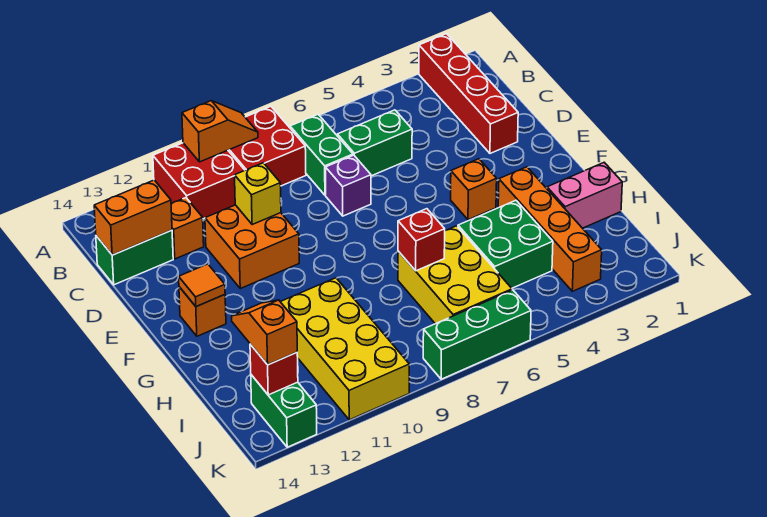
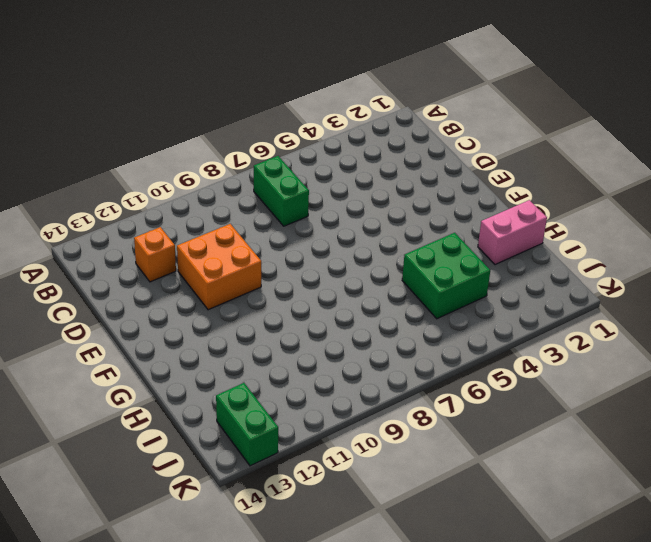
none -> red brick A2:D2 level 1
none -> red brick A8:B9 level 1
none -> red brick A10:B11 level 1

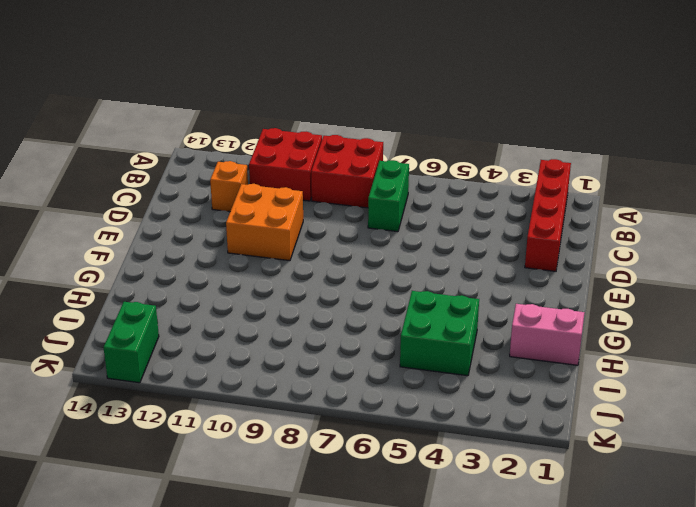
none -> green brick C5:C6 level 1
none -> green brick C13:C14 level 1
none -> purple brick D7 level 1

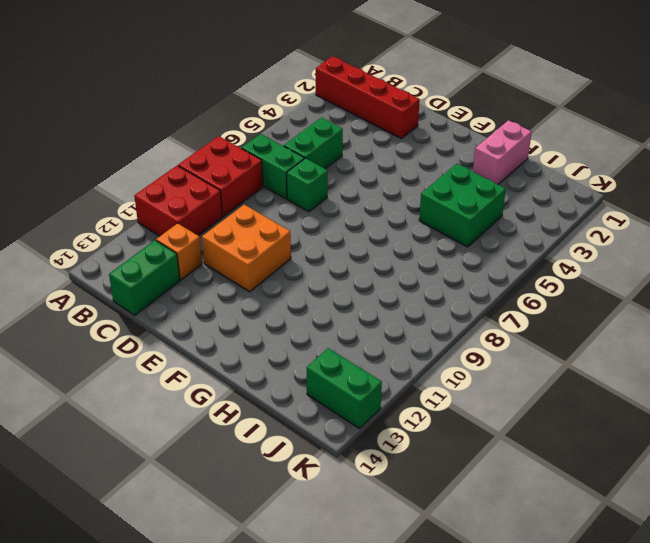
green brick D7 level 1 -> purple brick D7 level 1
none -> orange brick F4 level 1
none -> orange brick F13 level 1
none -> orange brick G3:J3 level 1

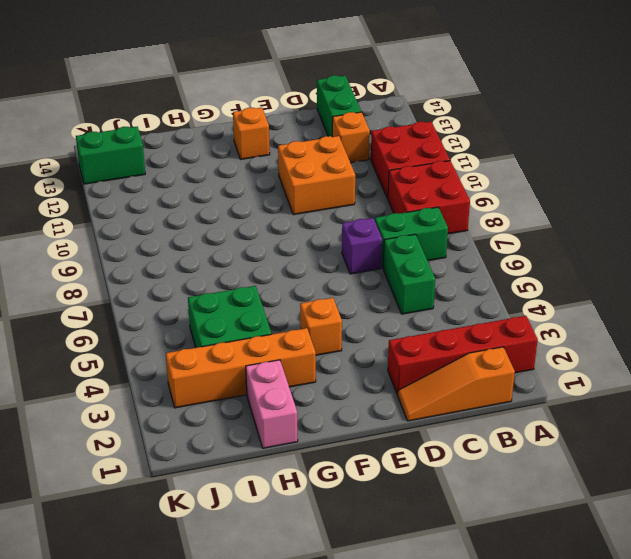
orange slope B1:D1 level 1 top B -> none
none -> yellow brick H6:J7 level 1
none -> yellow brick H10:K11 level 1
none -> green brick K6:K8 level 1

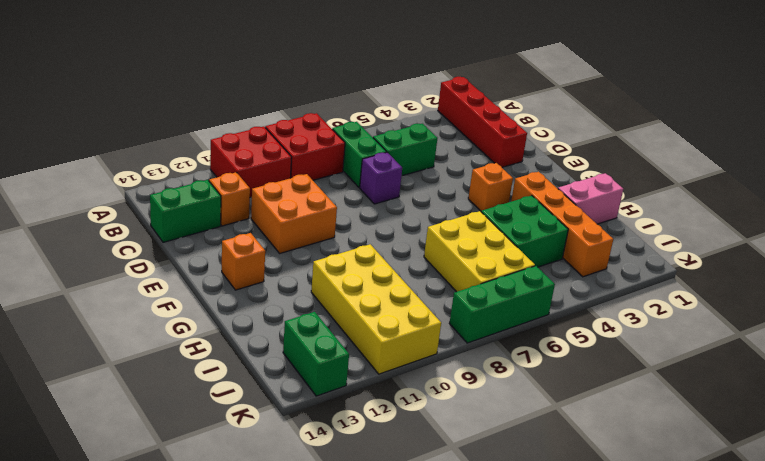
none -> orange slope A9:A10 level 2 top 10
none -> orange brick C13:C14 level 2
none -> yellow brick D10 level 2

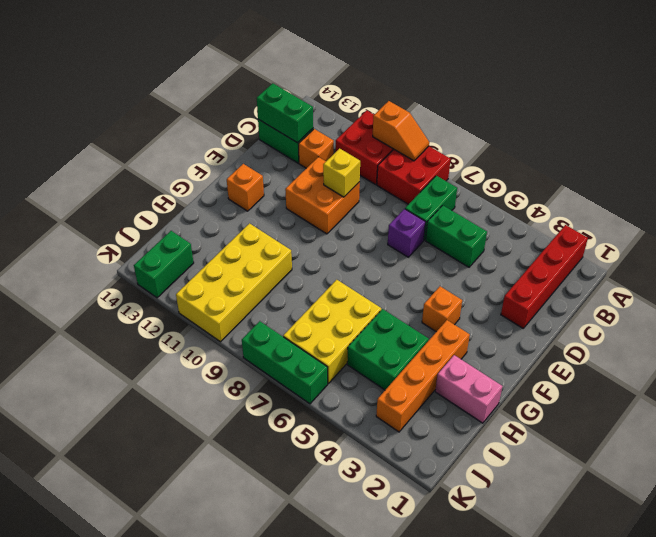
green brick C13:C14 level 2 -> orange brick C13:C14 level 2
none -> orange tile F13 level 2
none -> red brick H7 level 2
none -> red brick J13 level 2

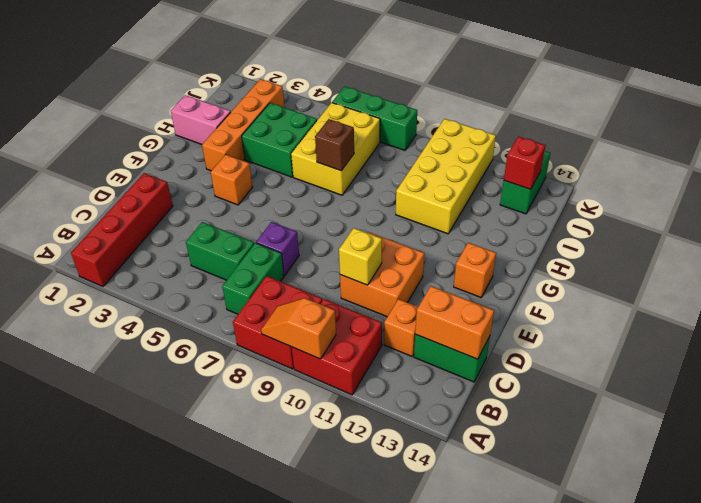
brown brick H7 level 2 -> red brick H7 level 2
none -> orange tile F13 level 2
none -> orange slope I13:J13 level 3 top J

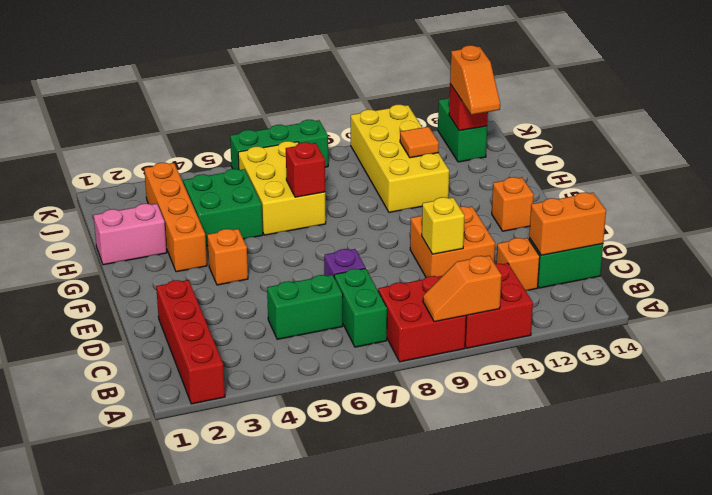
orange tile I11 level 2 -> orange tile F13 level 2

